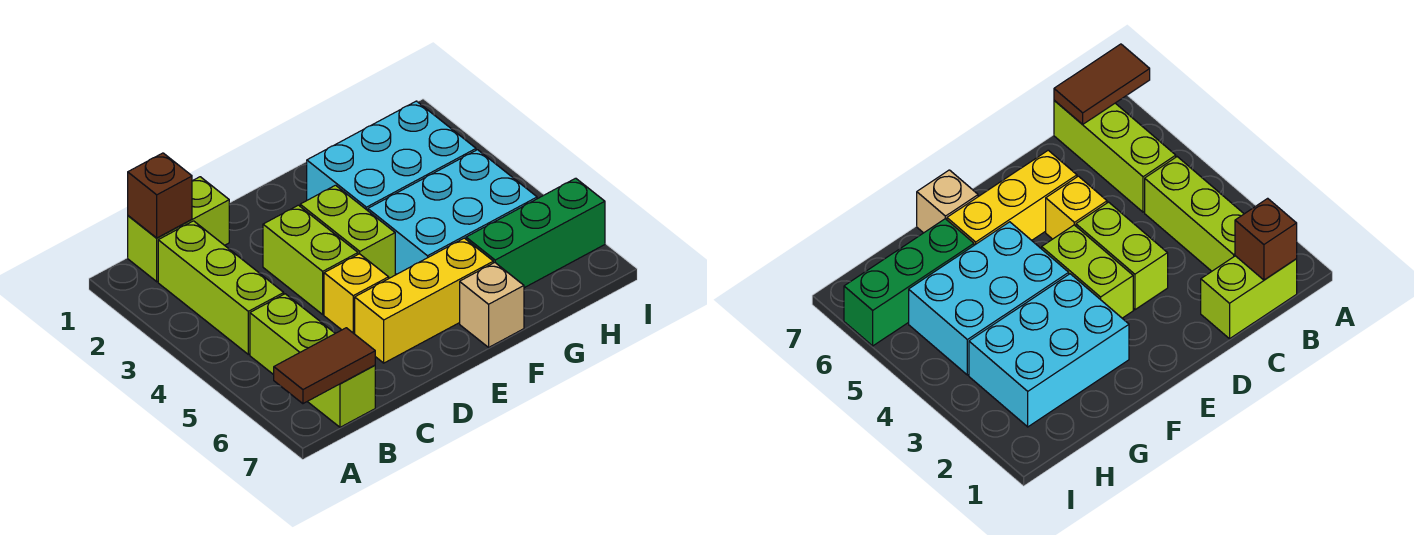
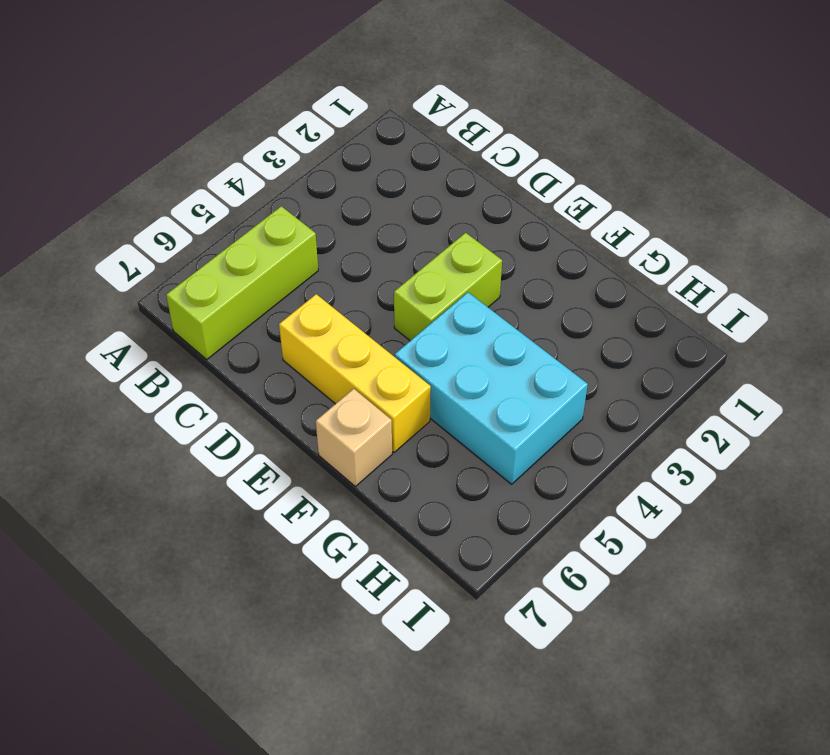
none -> lime brick B1:C1 level 1
none -> lime brick B2:B4 level 1
none -> lime brick D3:D4 level 1

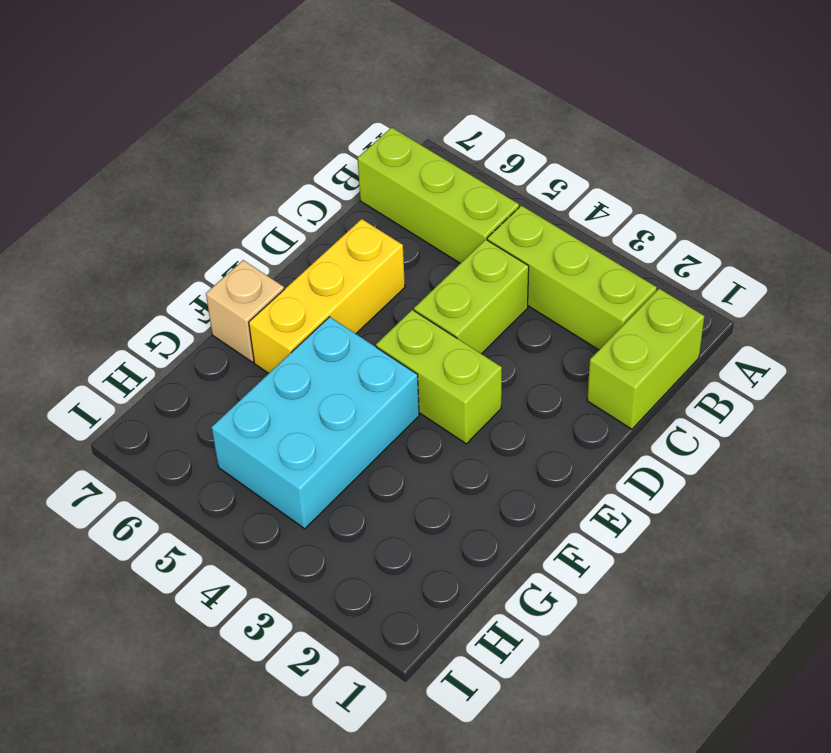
lime brick C4:D4 level 1 -> lime brick D3:D4 level 1
none -> yellow brick D5 level 1
none -> cyan brick F2:H3 level 1
none -> green brick G6:I6 level 1

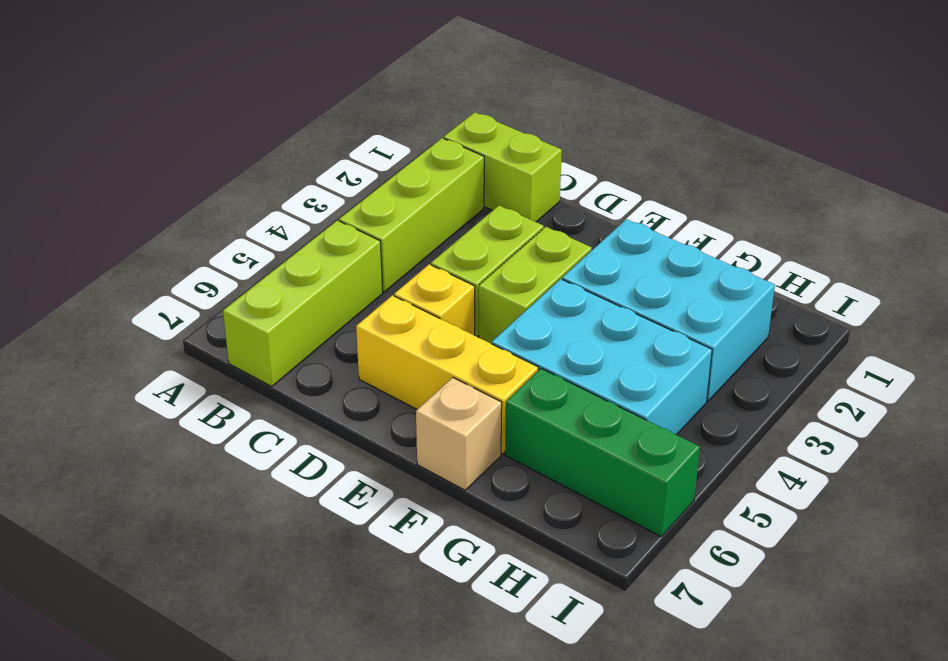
none -> brown tile A7:B7 level 2
none -> brown brick B1 level 2

